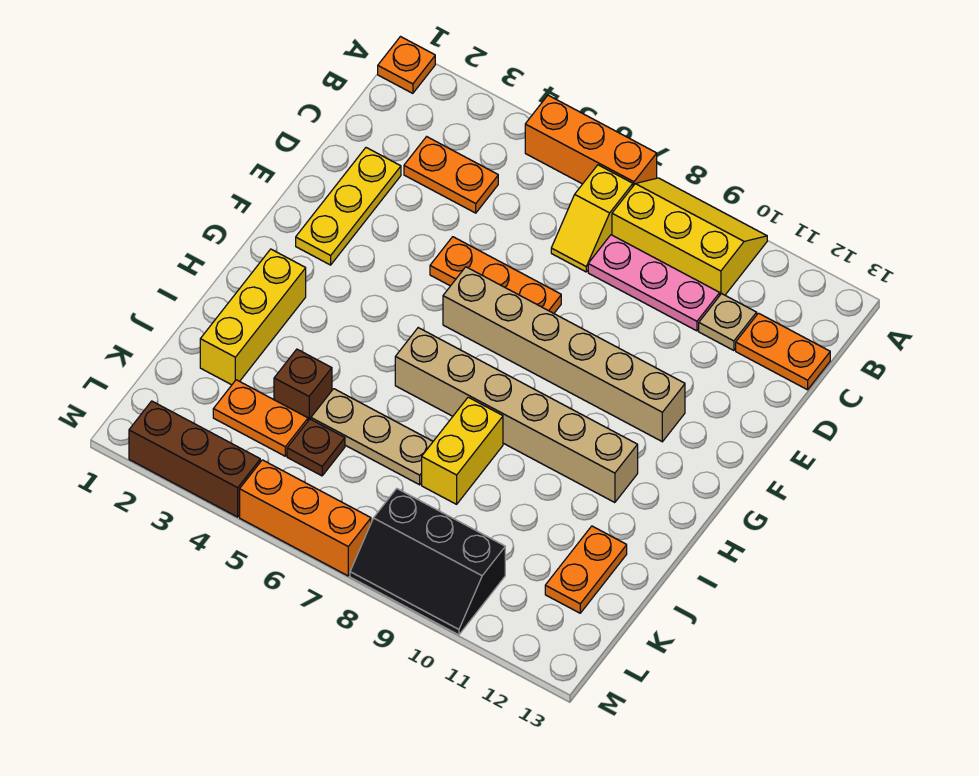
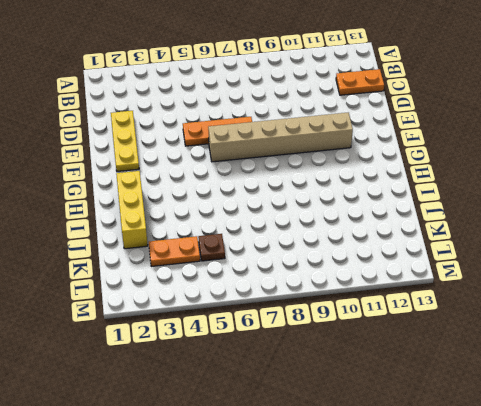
none -> orange plate A1 level 1
none -> orange brick A5:A7 level 1
none -> yellow slope A8:B10 level 1 top B

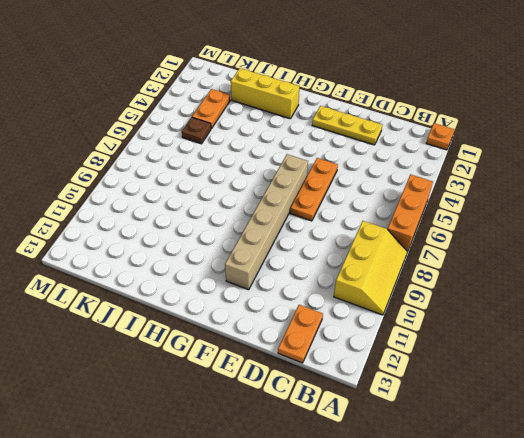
none -> yellow slope B7:C7 level 1 top B
none -> orange plate C3:C4 level 1
none -> pink plate C8:C10 level 1

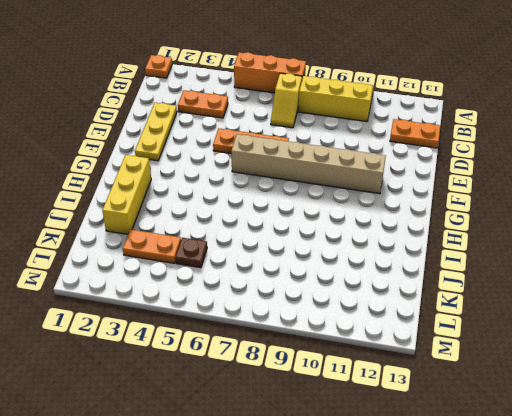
none -> pink plate C8:C10 level 1
none -> tan plate C11 level 1
none -> tan brick H6:H11 level 1

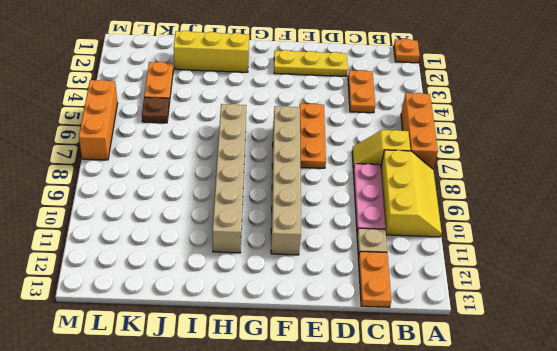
none -> yellow brick I8:J8 level 1
none -> brown brick J4 level 1
none -> tan plate J5:J7 level 1

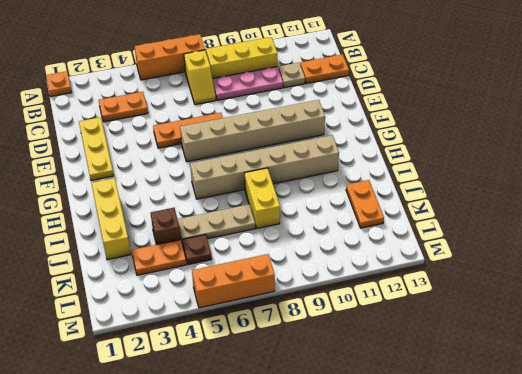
none -> black slope L8:M10 level 1 top L
none -> brown brick M2:M4 level 1

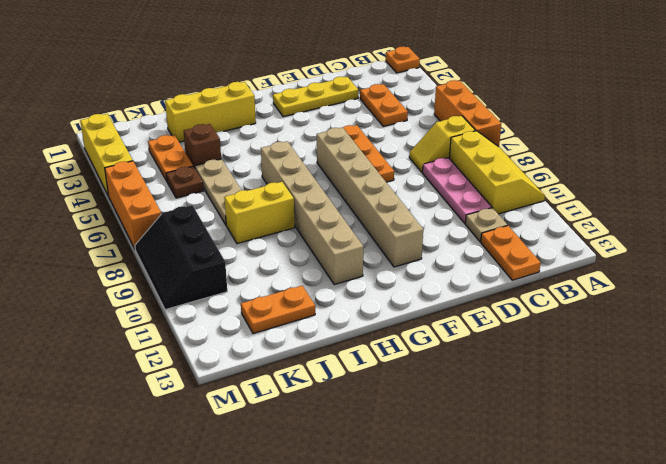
yellow brick M2:M4 level 1 -> brown brick M2:M4 level 1

